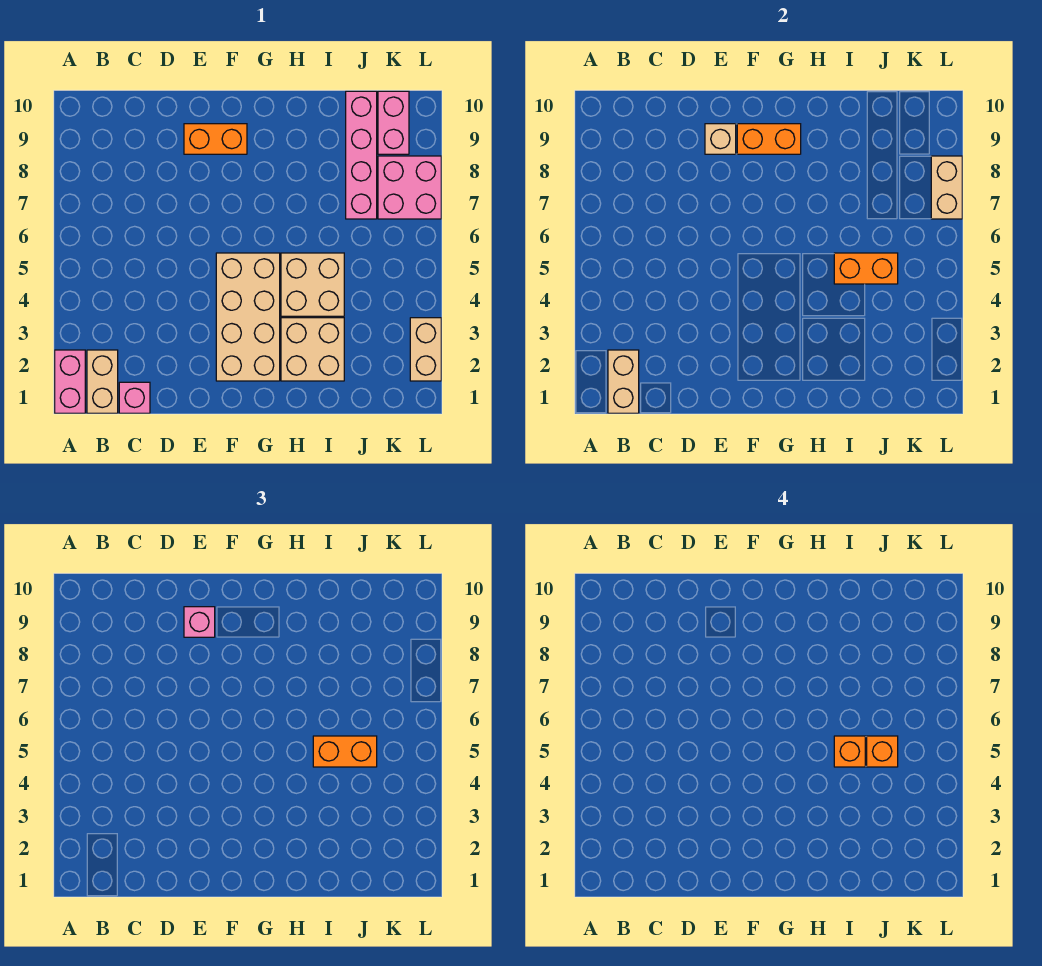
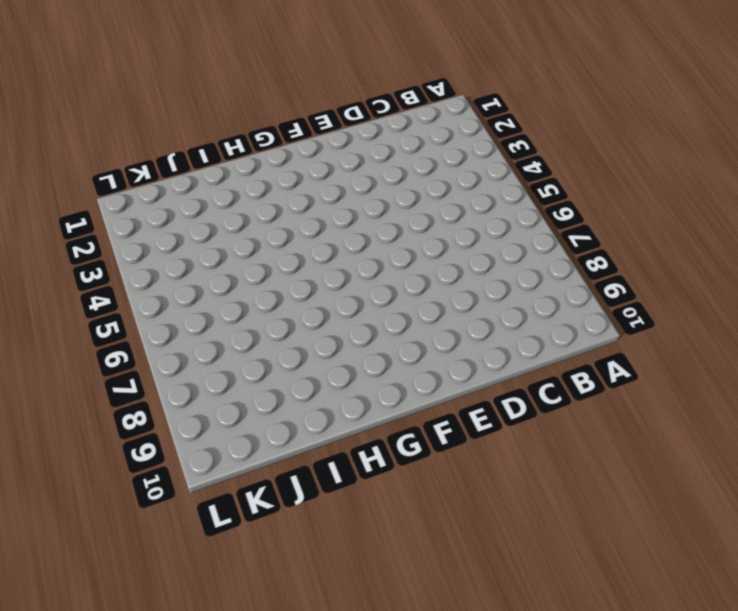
none -> pink brick A1:A2 level 1
none -> tan brick B1:B2 level 1
none -> pink brick C1 level 1

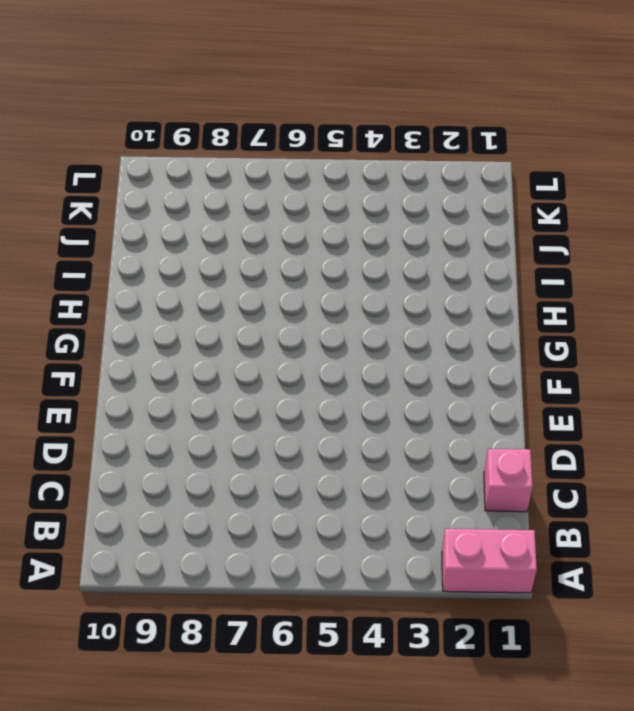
none -> tan brick B1:B2 level 1
none -> orange brick E9:F9 level 1
none -> tan brick F2:G5 level 1

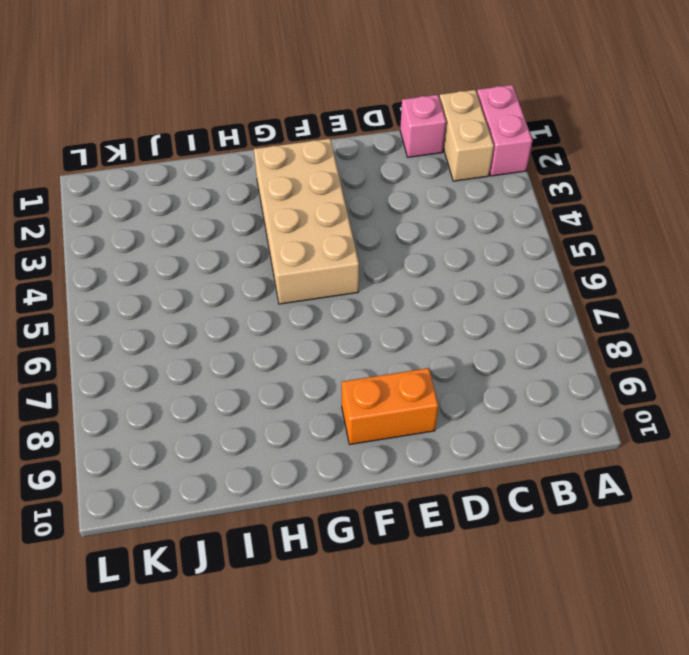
none -> tan brick H2:I3 level 1
none -> tan brick H4:I5 level 1
none -> pink brick J7:J10 level 1

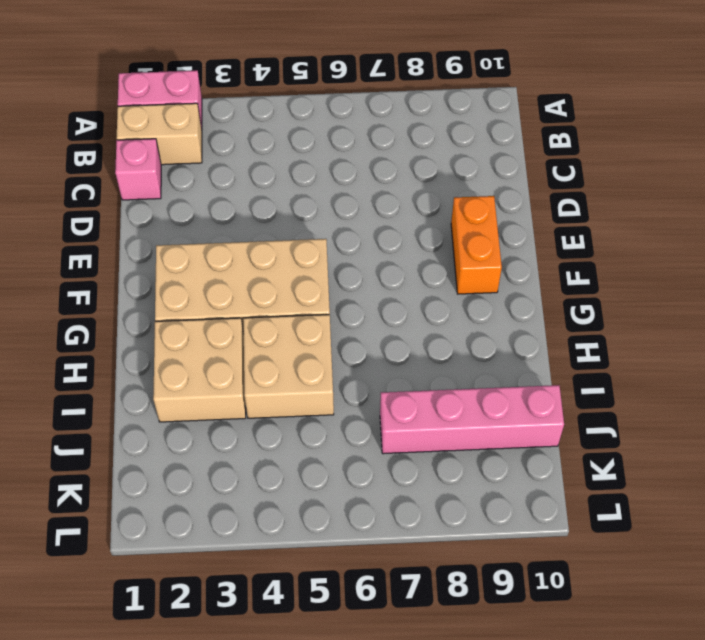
none -> pink brick K7:L8 level 1
none -> pink brick K9:K10 level 1
none -> tan brick L2:L3 level 1

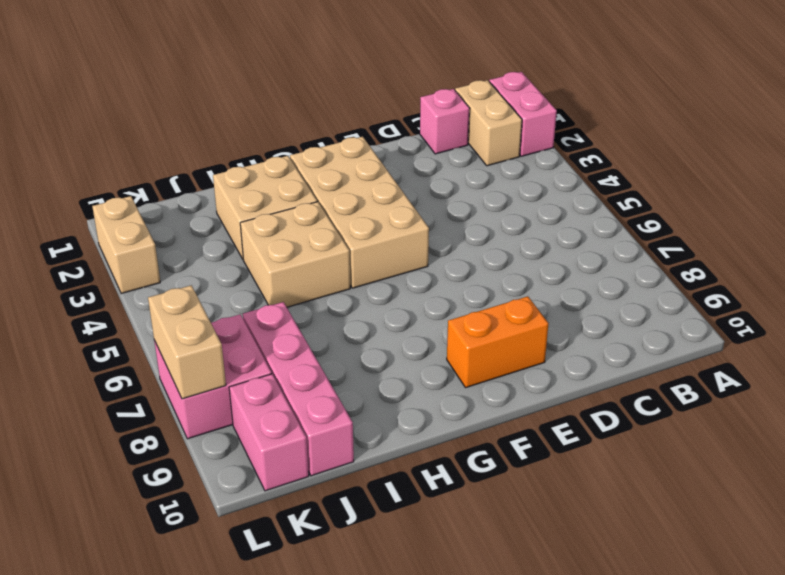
none -> tan brick B1:B2 level 2
none -> tan brick E9 level 2
none -> orange brick F9:G9 level 2

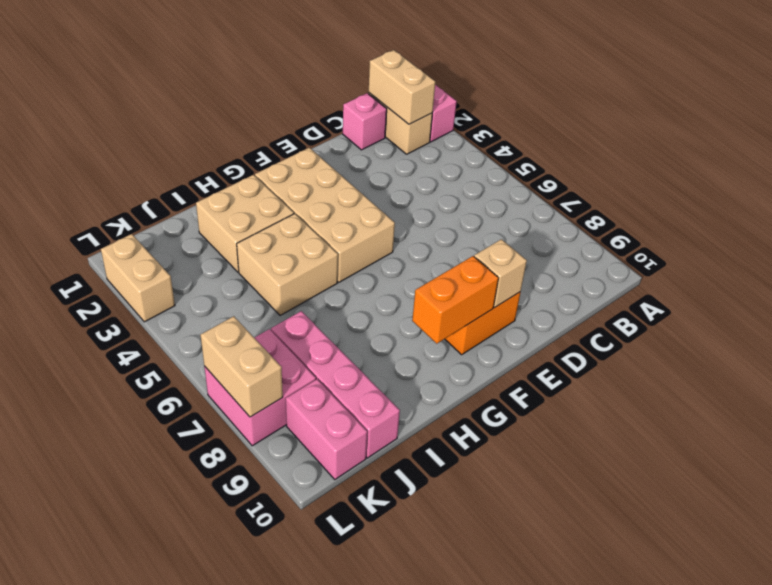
none -> orange brick I5:J5 level 2
none -> pink brick E9 level 3
none -> orange brick I5:J5 level 3

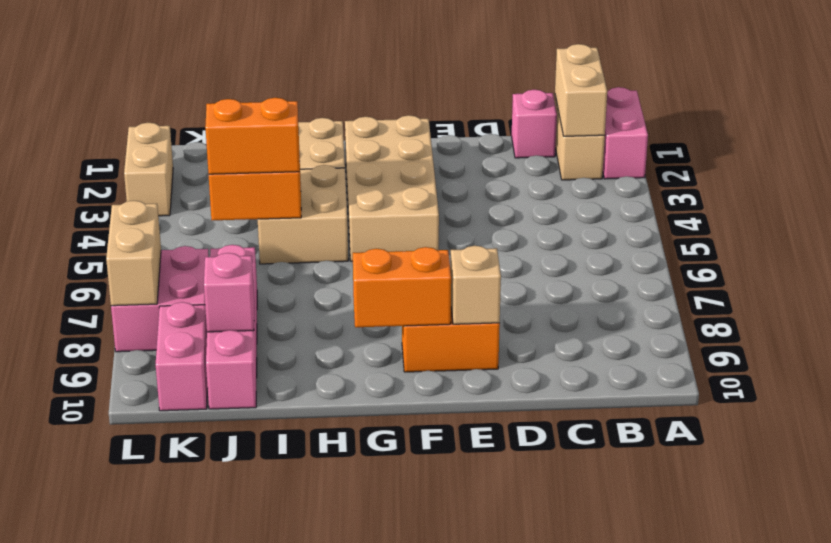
pink brick J9 level 2 -> pink brick E9 level 3
none -> orange brick I5 level 4
none -> orange brick J5 level 4

